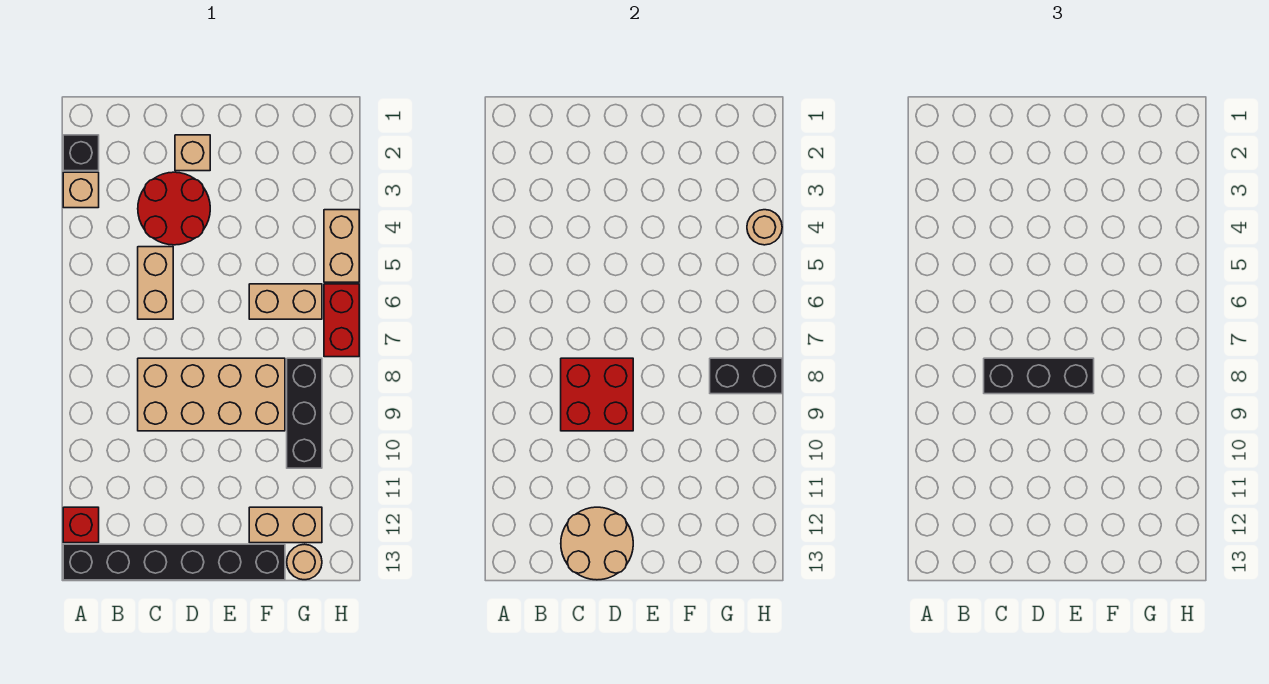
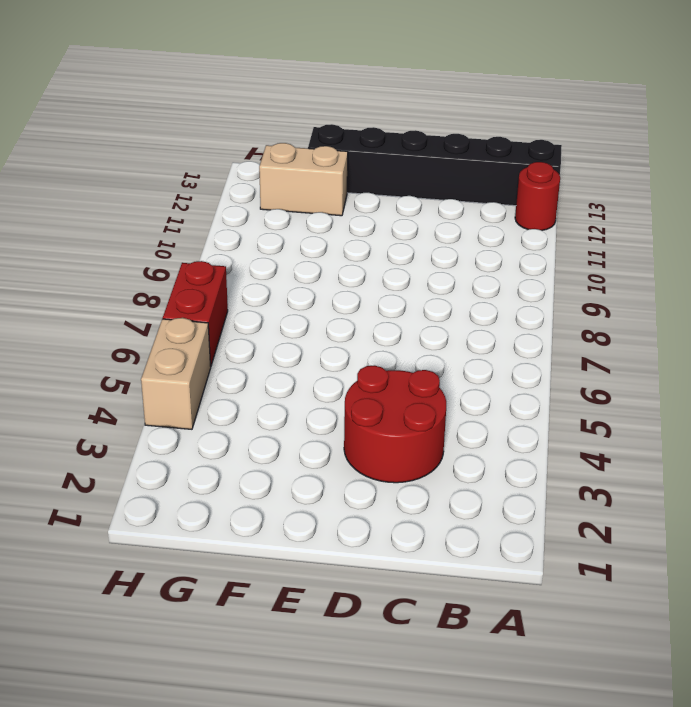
red round brick A12 level 1 -> red brick A12 level 1
none -> black brick A2 level 1
none -> tan brick A3 level 1
none -> tan brick C5:C6 level 1

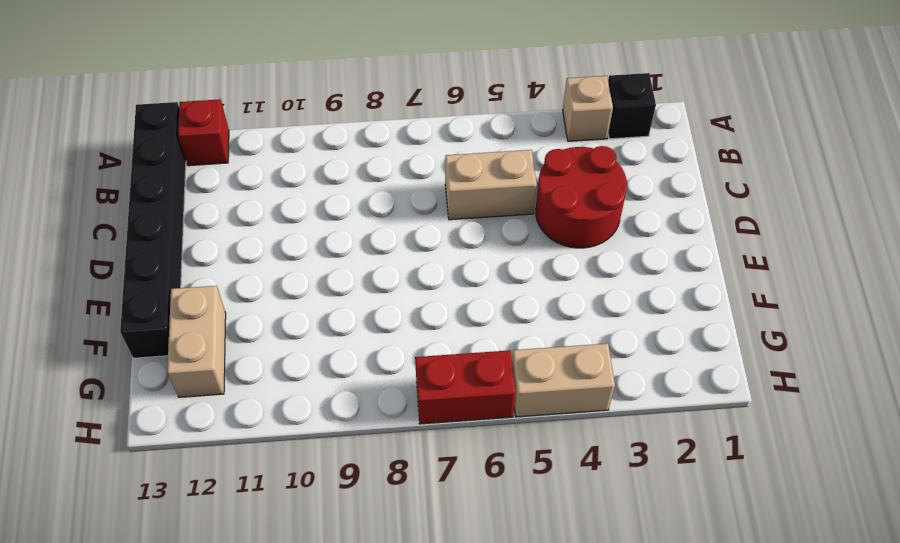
none -> tan brick C8:F9 level 1
none -> tan brick D2 level 1
none -> tan brick F6:G6 level 1

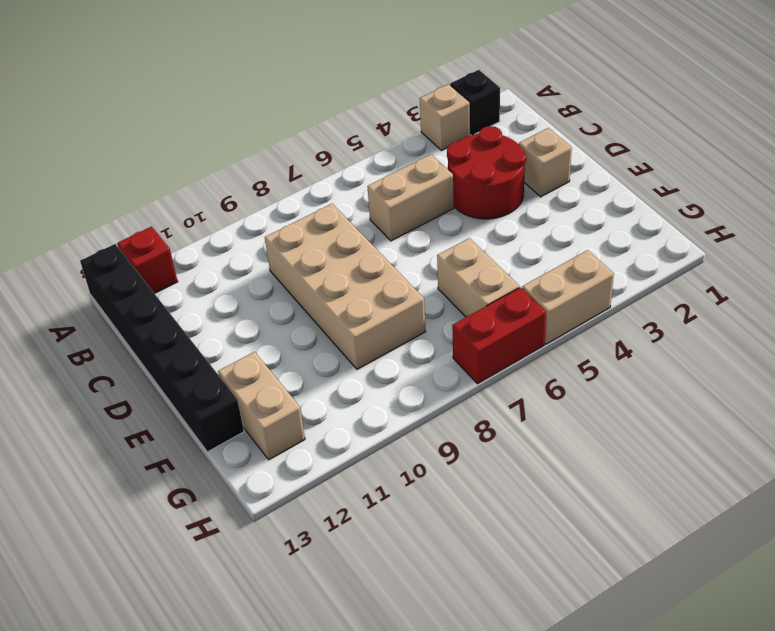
none -> black brick G8:G10 level 1
none -> tan round brick G13 level 1
none -> red brick C8:D9 level 2

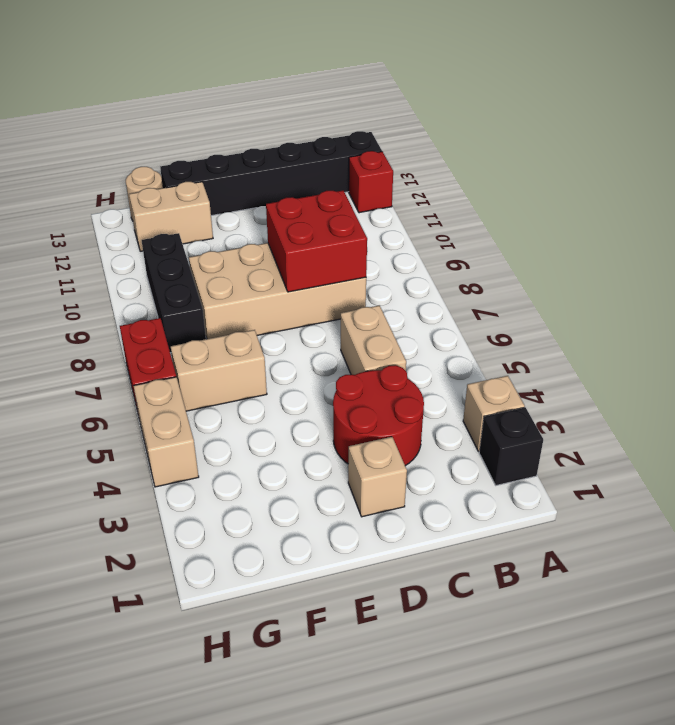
none -> tan round brick C12:D13 level 2
none -> black brick G8:H8 level 2
none -> tan round brick H4 level 2

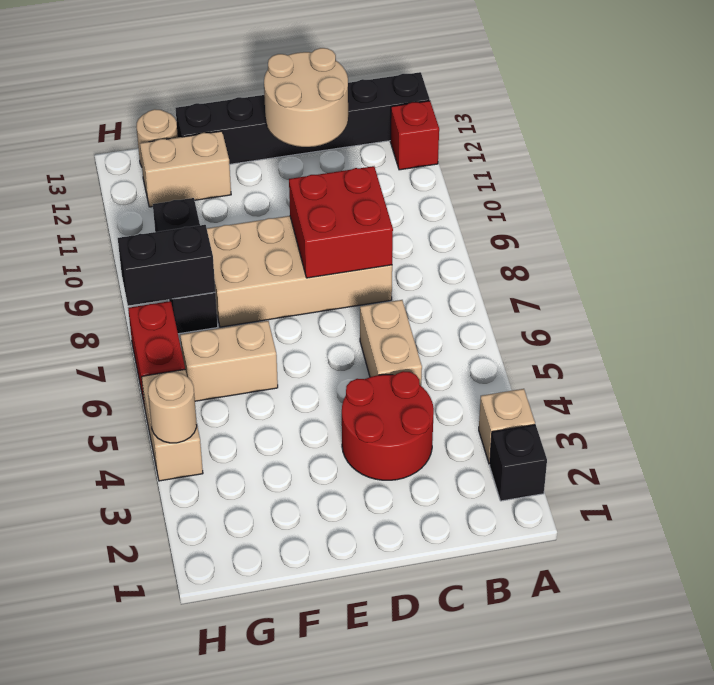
none -> tan brick D2 level 1
none -> black brick C8:E8 level 3

